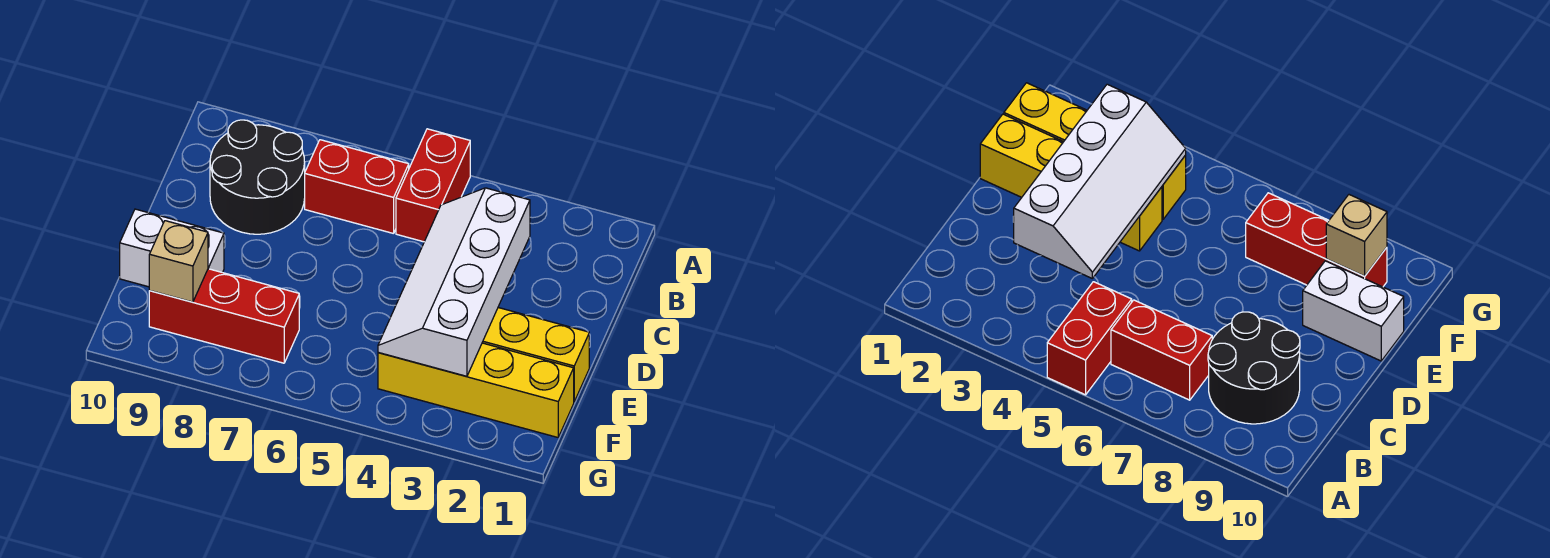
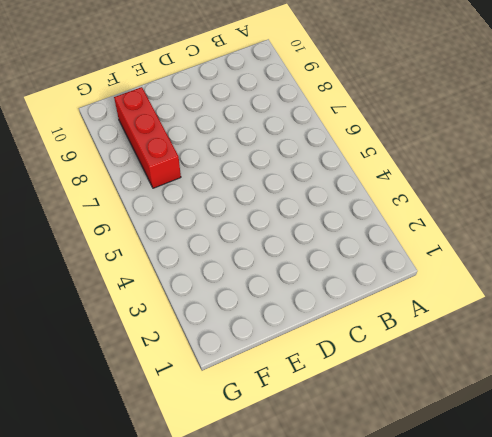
none -> red brick A5:B5 level 1
none -> red brick B6:B7 level 1

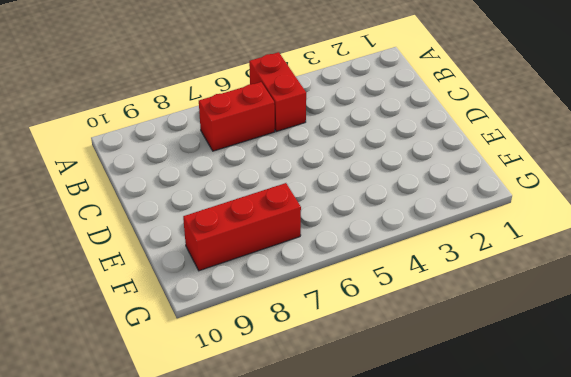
none -> black round brick B8:C9 level 1
none -> yellow brick E1:E4 level 1

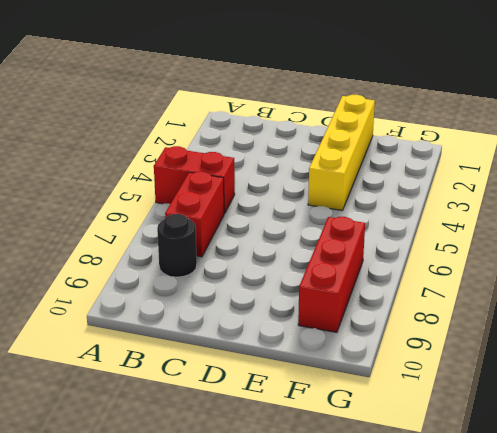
black round brick B8 level 1 -> black round brick B8:C9 level 1
none -> white brick E9:E10 level 1
none -> yellow brick F1:F4 level 1

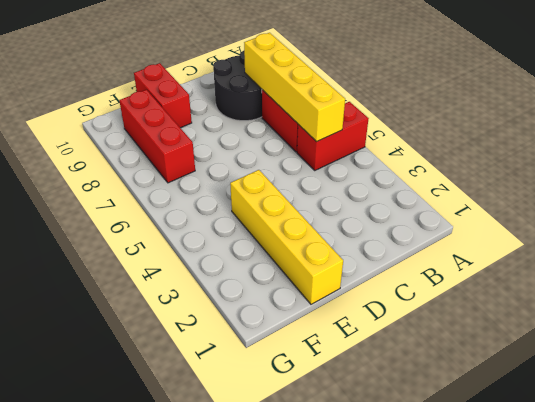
yellow brick B5:B8 level 2 -> yellow brick F1:F4 level 1
red brick E9:E10 level 1 -> white brick E9:E10 level 1
none -> white slope C3:F4 level 2 top 3
none -> tan brick F9 level 2

